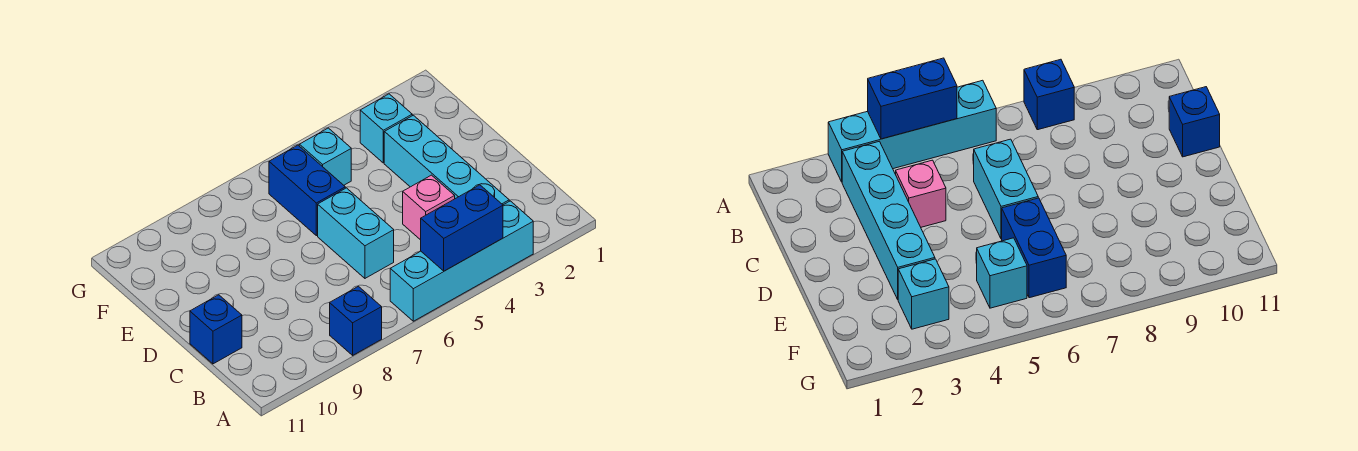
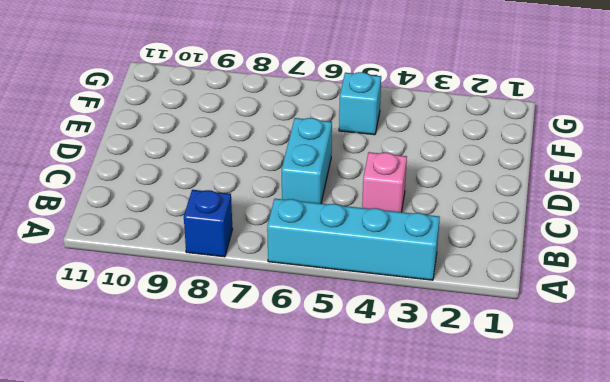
none -> cyan brick B3:E3 level 1
none -> blue brick C11 level 1

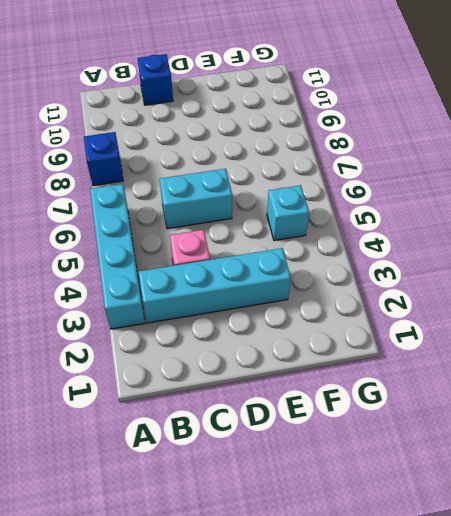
none -> blue brick E6:F6 level 1
none -> cyan brick F3 level 1

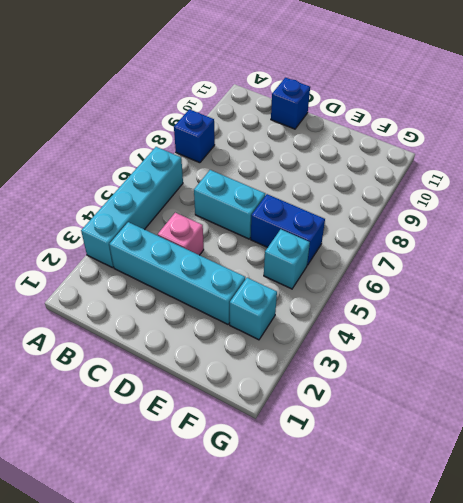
none -> blue brick A4:A5 level 2

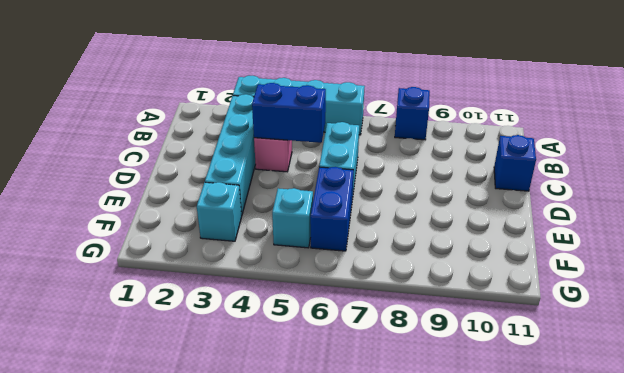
blue brick C4:C5 level 2 -> blue brick A4:A5 level 2

